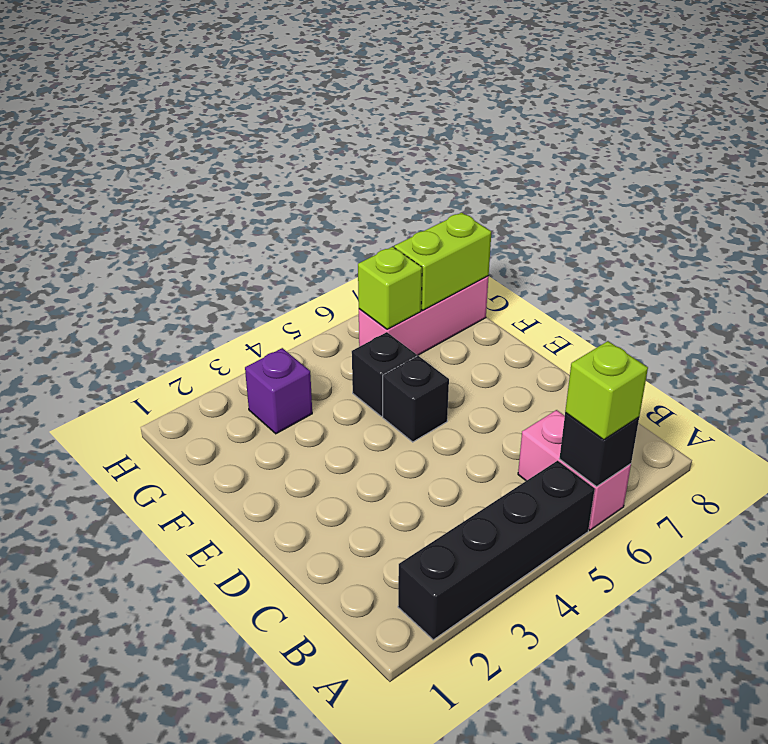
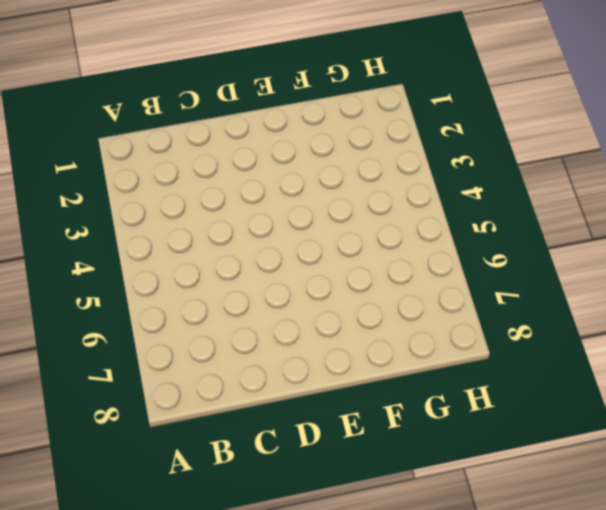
none -> black brick A2:A5 level 1
none -> pink brick A6:B6 level 1

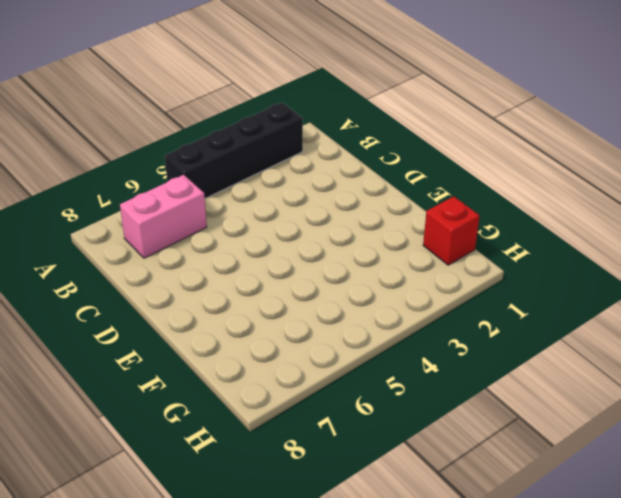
pink brick B6:B7 level 1 -> pink brick A6:B6 level 1
red brick G1 level 1 -> none
none -> black brick E5 level 1
none -> black brick F5 level 1

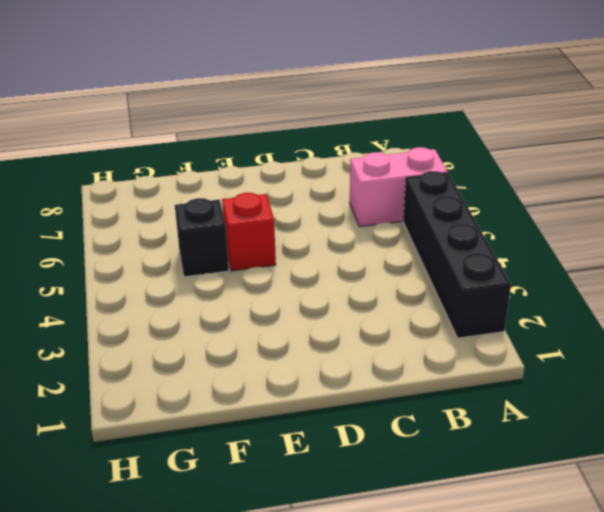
red brick E5 level 1 -> black brick E5 level 1
none -> purple brick G3 level 1
none -> pink brick G6:G8 level 1

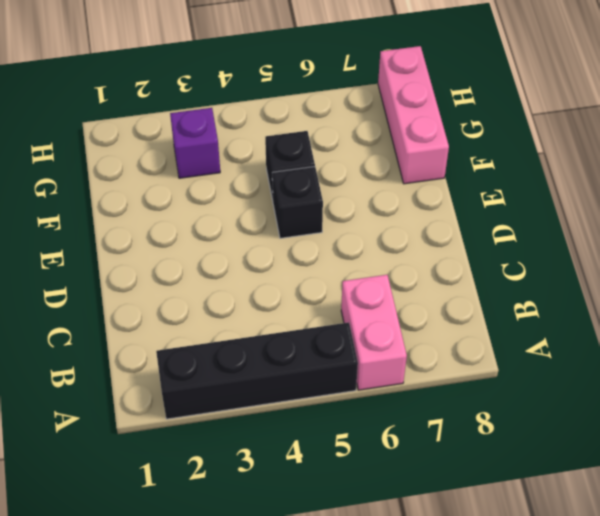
pink brick F8:H8 level 1 -> pink brick G6:G8 level 1
none -> black brick A6 level 2
none -> lime brick G6 level 2

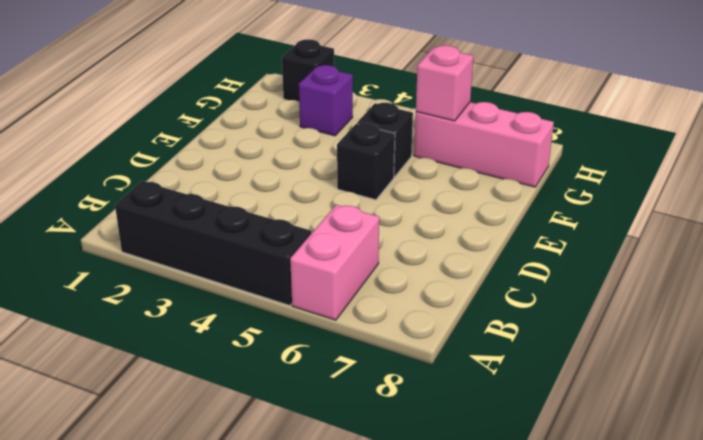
pink brick G6 level 2 -> lime brick G6 level 2
black brick H2 level 1 -> black brick A6 level 2
none -> lime brick G7:G8 level 2
none -> lime brick A6 level 3

